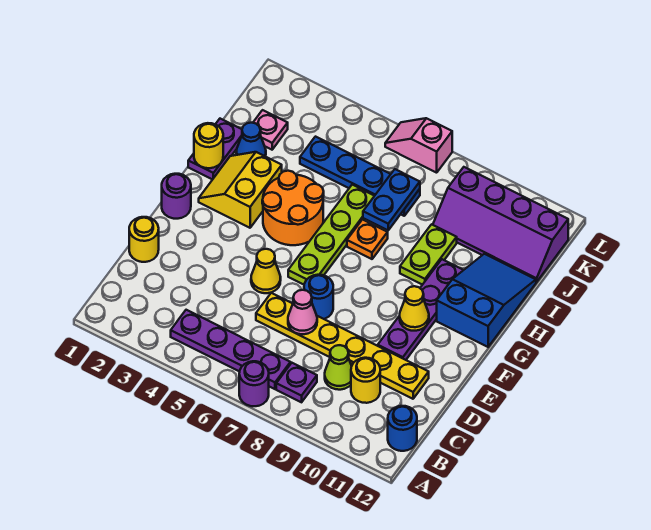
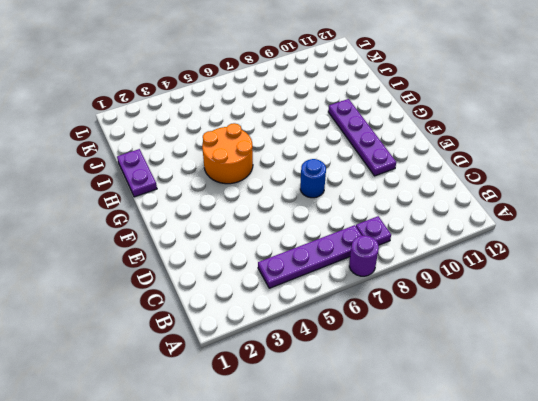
none -> blue round brick B12 level 1
none -> lime cone C9 level 1
none -> yellow round brick C10 level 1

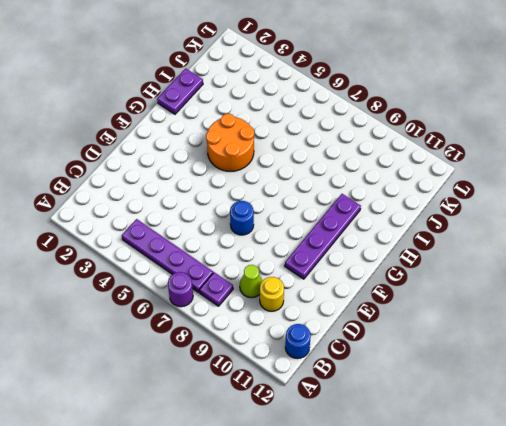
none -> yellow round brick D1 level 1
none -> yellow plate D6:D11 level 1
none -> yellow cone E5 level 1

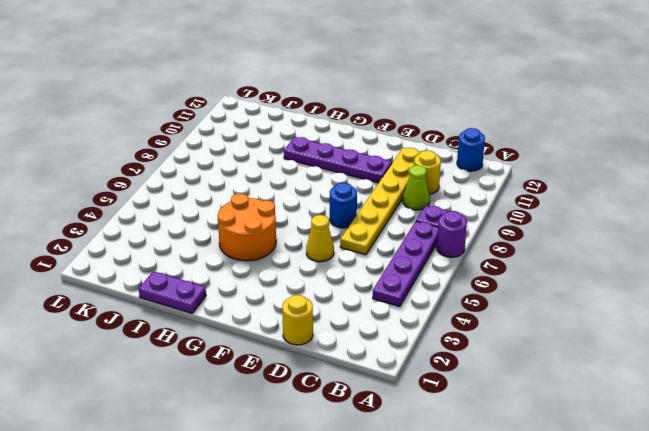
none -> purple round brick F1 level 1
none -> lime plate F6:I6 level 1
none -> yellow slope G2:H3 level 1 top 3

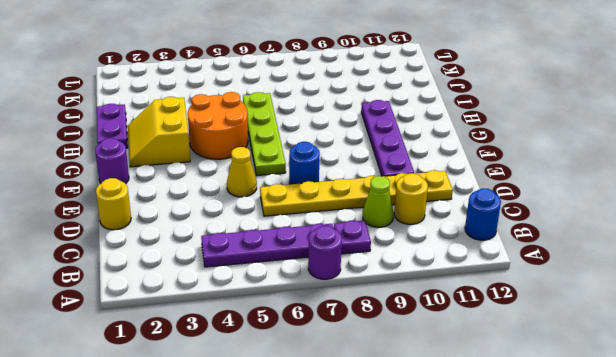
none -> blue slope G11:I12 level 1 top G
none -> orange plate H7 level 1
none -> lime plate H9:I9 level 1

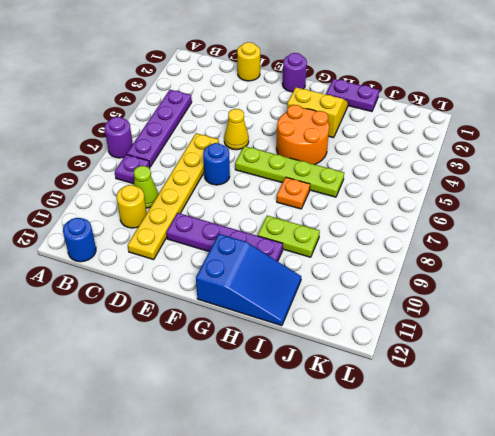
none -> blue cone I2 level 1
none -> pink plate J2 level 1
none -> blue plate J4:J7 level 1

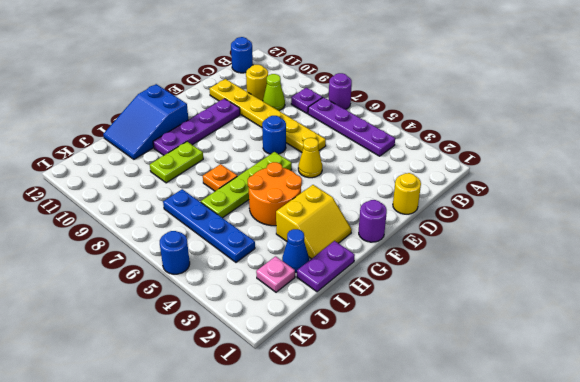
blue round brick L5 level 1 -> none
none -> purple slope J9:K12 level 1 top K
none -> pink slope L6:L7 level 1 top 7
none -> pink cone D7 level 2

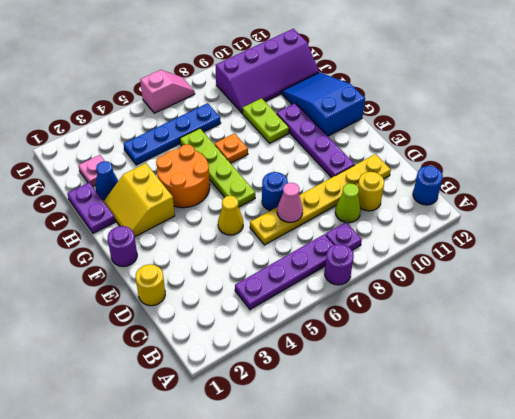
pink slope L6:L7 level 1 top 6 -> pink slope L6:L7 level 1 top 7
none -> yellow cone F10 level 2
none -> yellow round brick H1 level 2
none -> blue plate I7:J7 level 2

